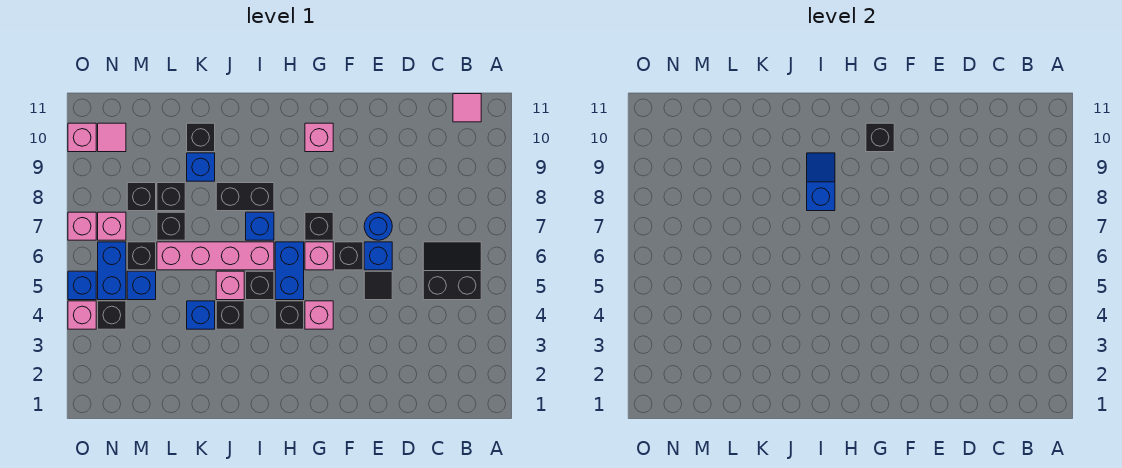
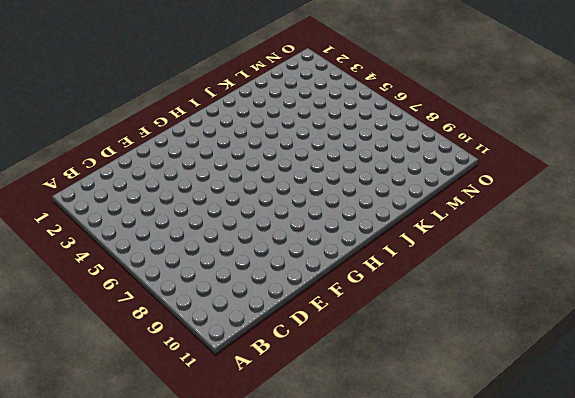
none -> black slope B5:C6 level 1 top 5
none -> pink tile B11 level 1
none -> black tile E5 level 1
none -> blue brick E6 level 1

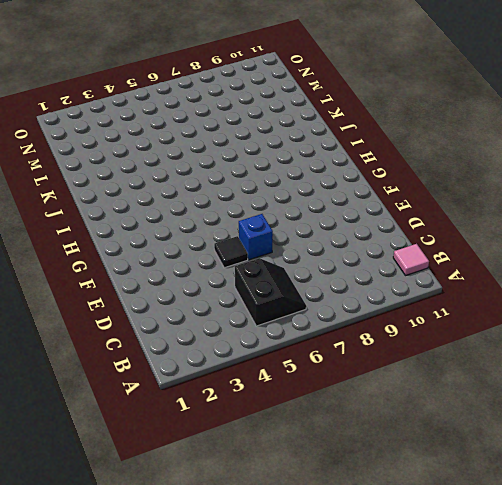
none -> blue round brick E7 level 1
none -> black brick F6 level 1
none -> pink brick G4 level 1
none -> pink brick G6 level 1

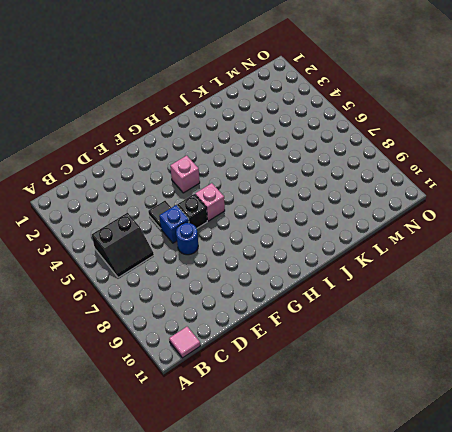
none -> black brick G7 level 1
none -> pink brick G10 level 1
none -> black brick H4 level 1
none -> blue brick H5:H6 level 1

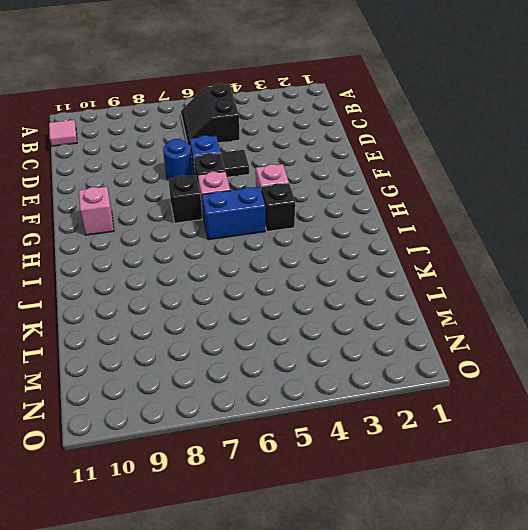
none -> black brick I5 level 1
none -> pink brick I6:L6 level 1
none -> blue brick I7 level 1
none -> black brick I8:J8 level 1

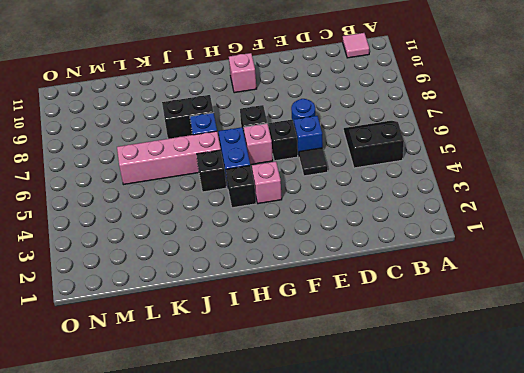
none -> black brick J4 level 1
none -> pink brick J5 level 1
none -> blue brick K4 level 1
none -> blue brick K9 level 1

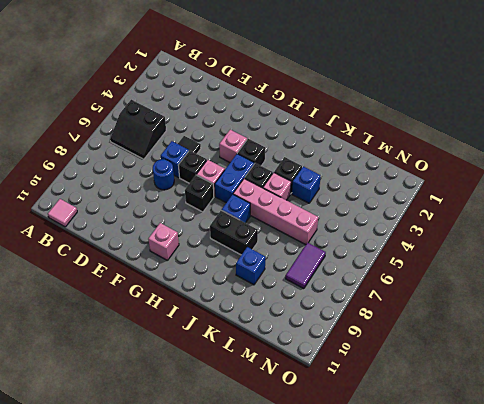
purple tile M7:M8 level 1 -> black brick M8 level 1
none -> black brick K10 level 1
none -> black brick L7 level 1
none -> black brick L8 level 1
none -> blue brick M5 level 1

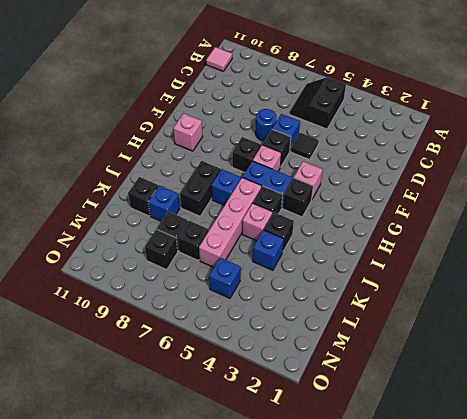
none -> black brick M6 level 1
none -> black brick N4 level 1
none -> blue brick N5:N6 level 1
none -> pink brick N7 level 1

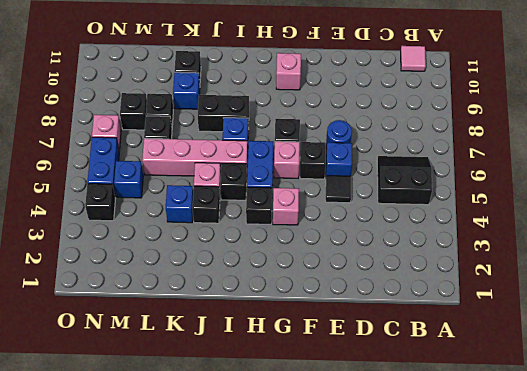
none -> black brick M6 level 1
none -> pink tile N10 level 1
none -> pink brick O4 level 1
none -> blue brick O5 level 1

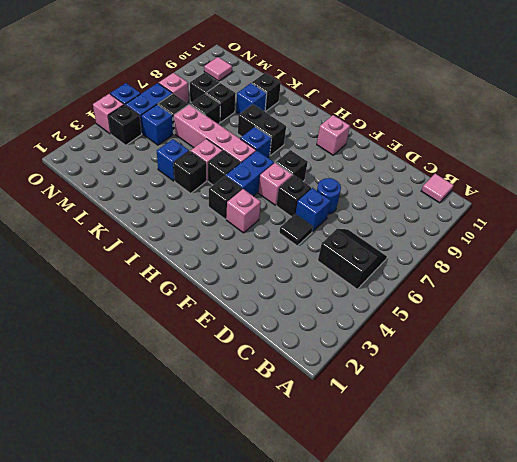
none -> pink brick O7 level 1
none -> pink brick O10 level 1
none -> black brick G10 level 2
none -> blue slope I8:I9 level 2 top 8

